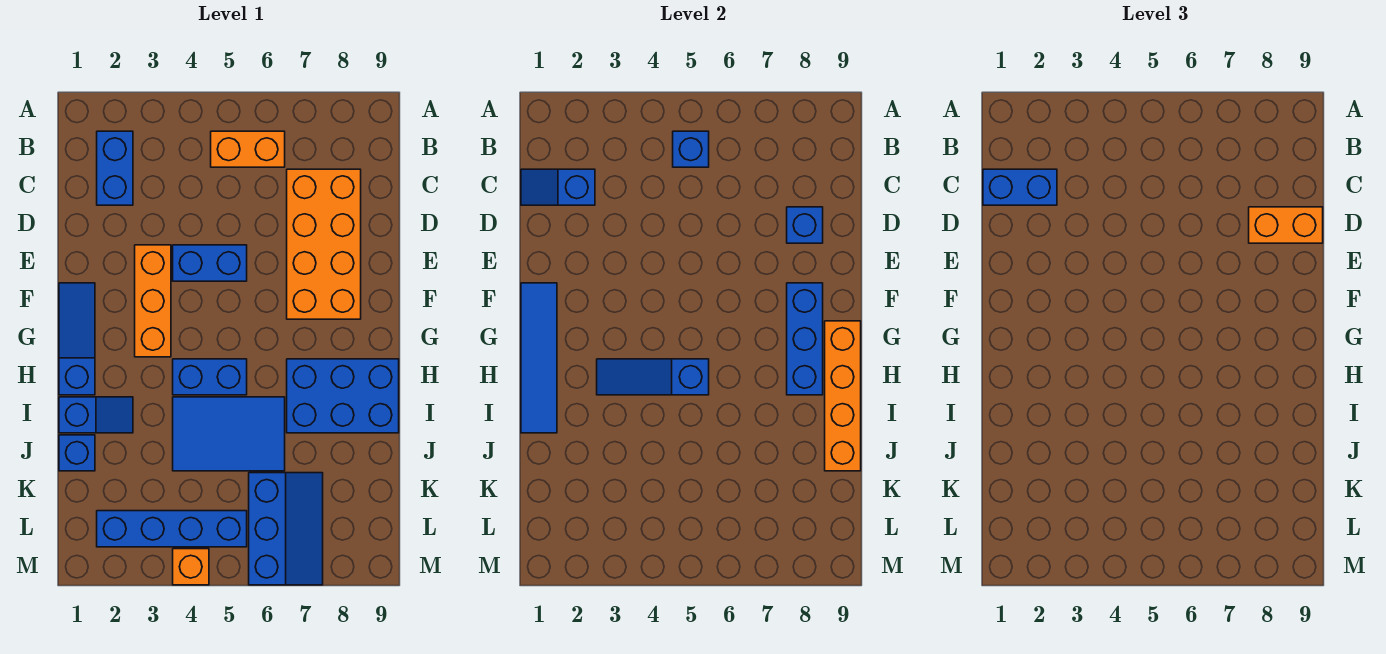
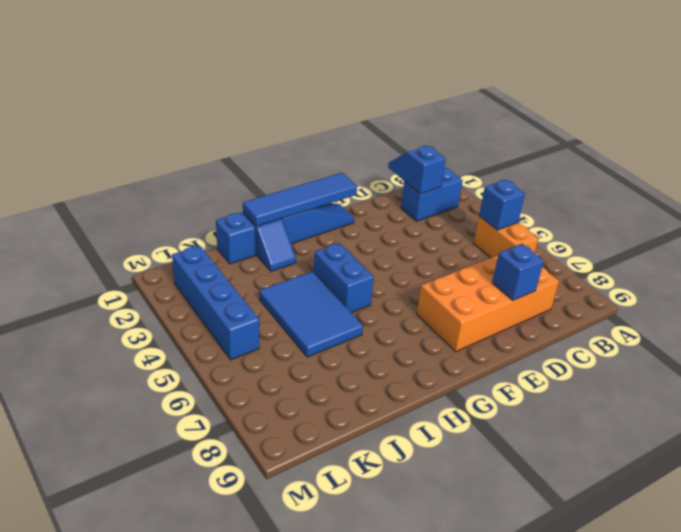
none -> orange brick E3:G3 level 1
none -> blue brick E4:E5 level 1
none -> blue brick H7:I9 level 1

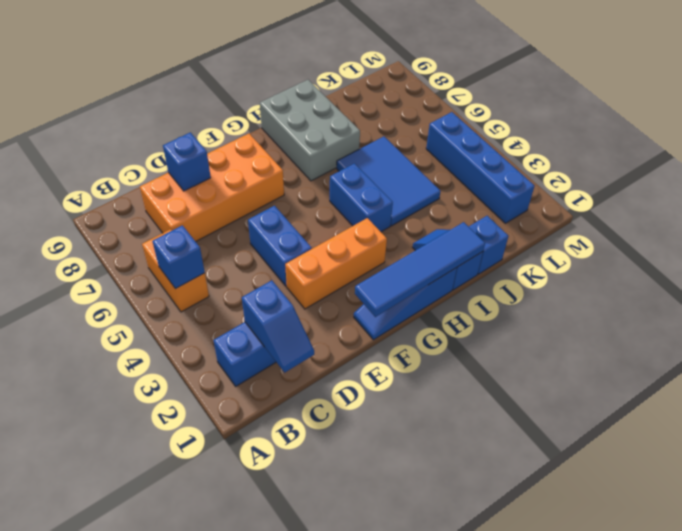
grey brick H7:I9 level 1 -> blue brick H7:I9 level 1
none -> blue slope K6:M7 level 1 top 6
none -> orange brick M4 level 1
none -> blue brick F8:H8 level 2

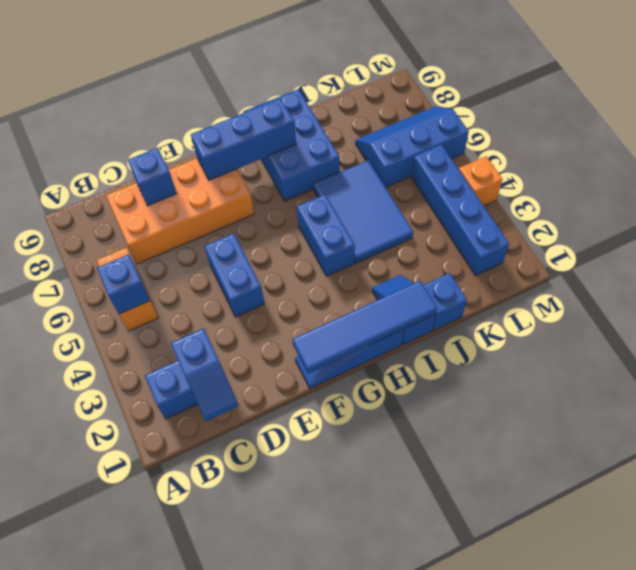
none -> orange brick E3:G3 level 1
none -> orange brick G9:J9 level 2
none -> blue slope H3:H5 level 2 top 5

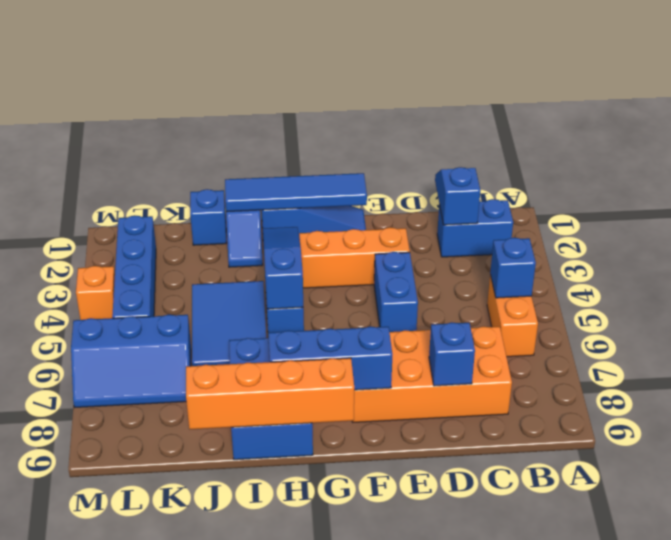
none -> blue brick C1:C2 level 3
none -> orange brick D8:D9 level 3

